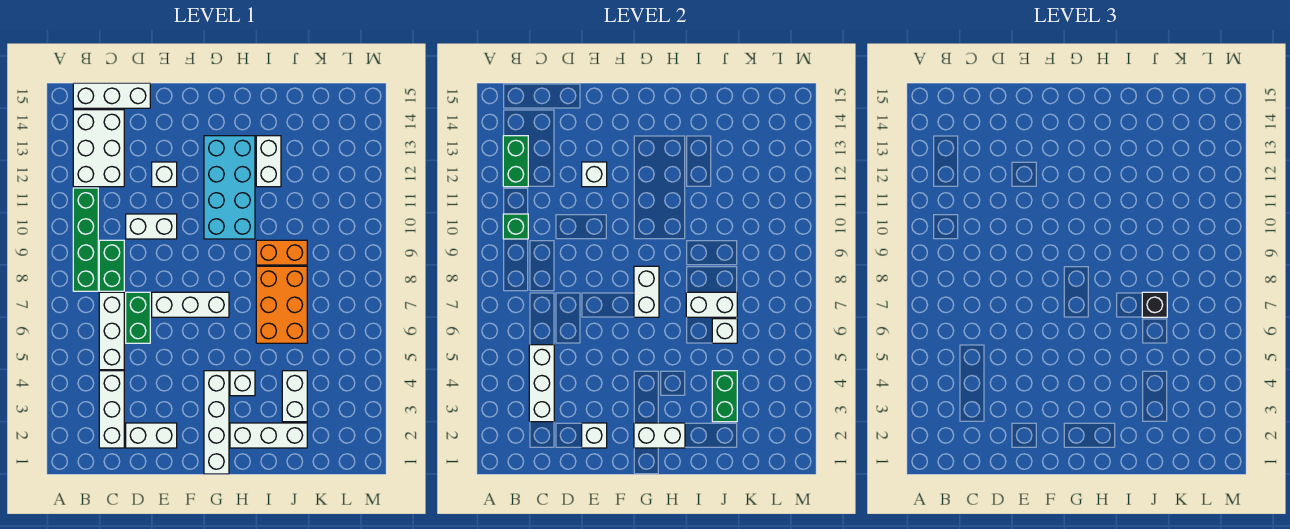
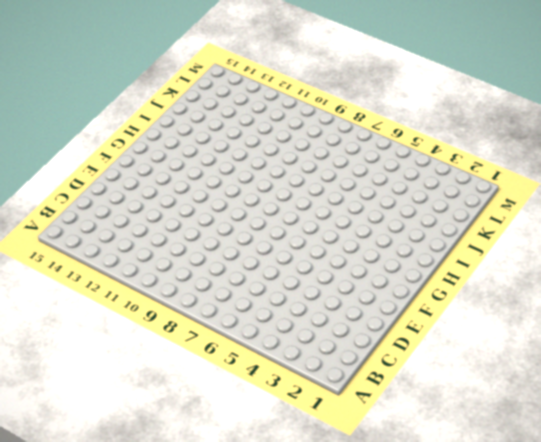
none -> green brick B8:B11 level 1
none -> white brick B12:C14 level 1
none -> white brick B15:D15 level 1
none -> white brick C2:C4 level 1

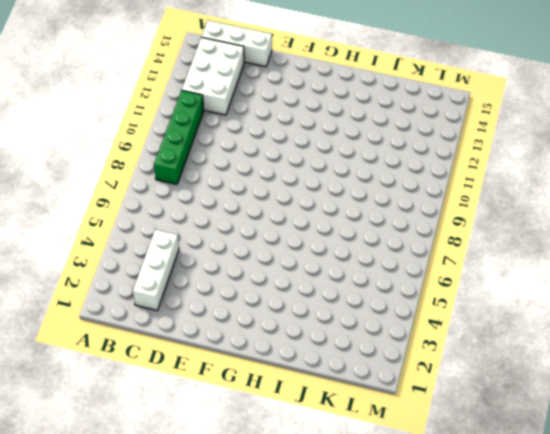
none -> white brick C5:C7 level 1
none -> green brick C8:C9 level 1
none -> white brick D2:E2 level 1
none -> green brick D6:D7 level 1

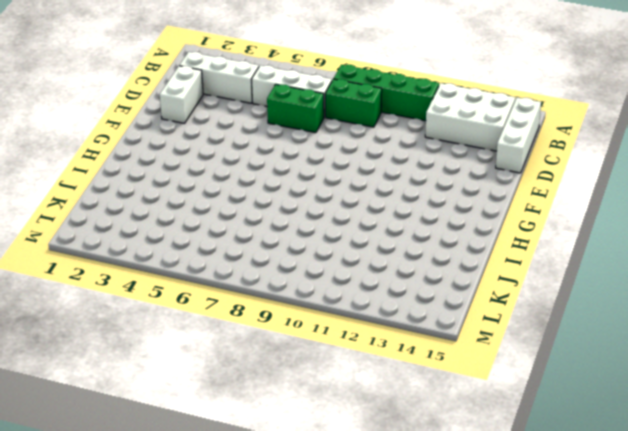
none -> white brick D10:E10 level 1
none -> white brick E7:G7 level 1
none -> white brick E12 level 1
none -> white brick G1:G4 level 1

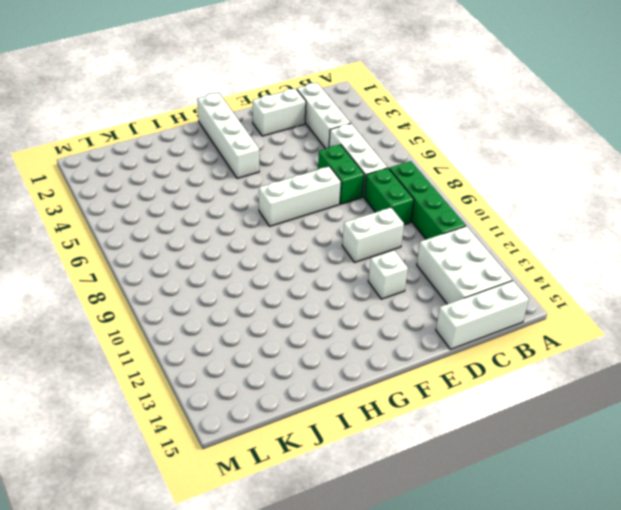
none -> cyan brick G10:H13 level 1
none -> white brick H2:J2 level 1
none -> white brick H4 level 1
none -> orange brick I6:J8 level 1

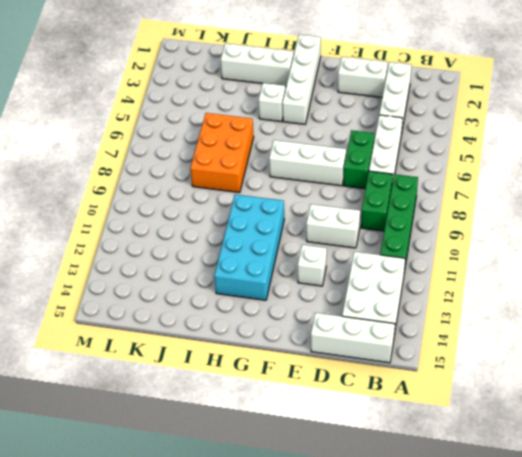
none -> orange brick I9:J9 level 1
none -> white brick I12:I13 level 1
none -> white brick J3:J4 level 1
none -> green brick B10 level 2

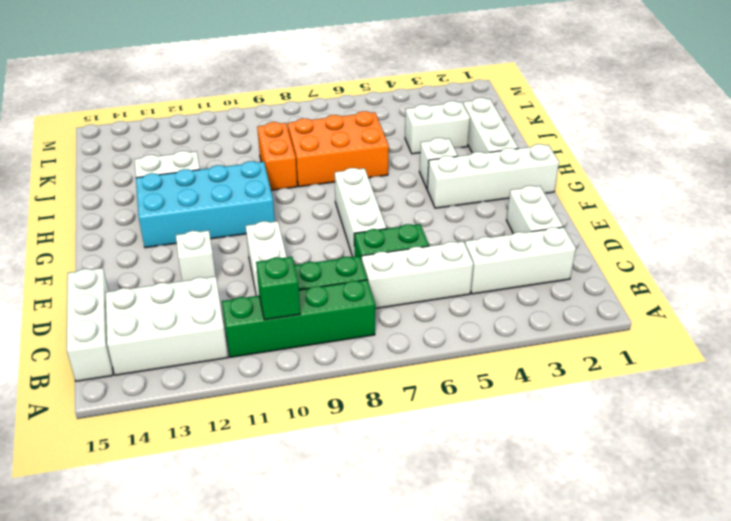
none -> green brick B12:B13 level 2
none -> white brick C3:C5 level 2
none -> white brick E2 level 2
none -> white brick E12 level 2

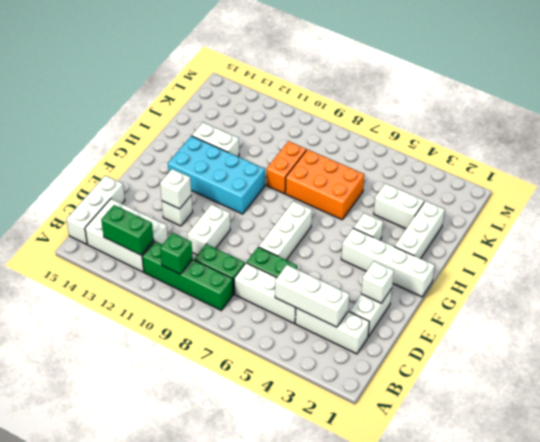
none -> white brick G2:H2 level 2
none -> white brick G7:G8 level 2
none -> white brick I7:J7 level 2
none -> green brick J3:J4 level 2

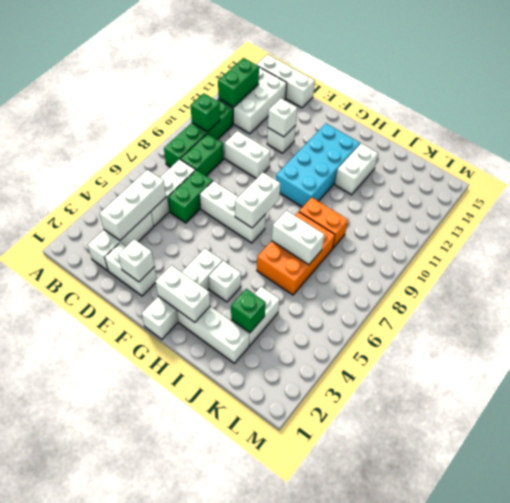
green brick J3 level 2 -> green brick J3:J4 level 2
none -> white brick J6 level 2
none -> black brick J7 level 3

